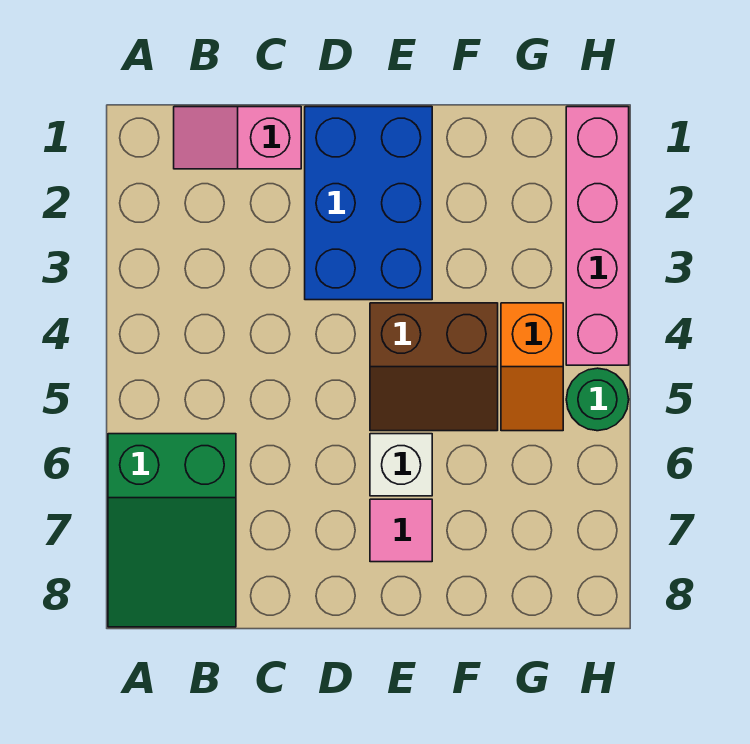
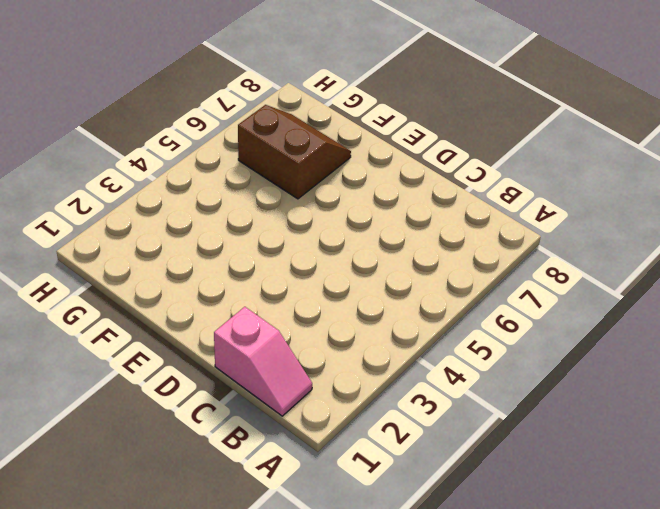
brown slope F6:G7 level 1 top 6 -> brown slope E4:F5 level 1 top 4
none -> green slope A6:B8 level 1 top 6
none -> blue brick D1:E3 level 1

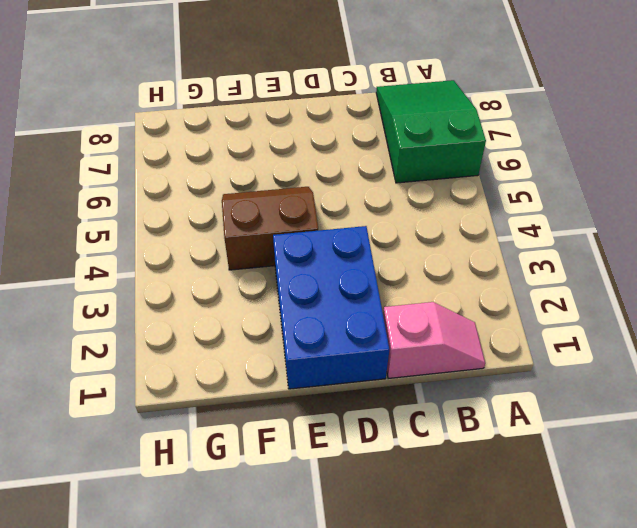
none -> white brick E6 level 1
none -> pink tile E7 level 1

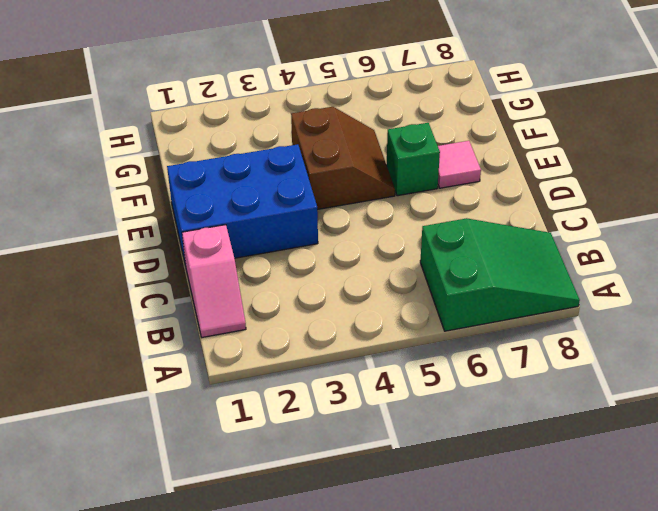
green brick E6 level 1 -> white brick E6 level 1
none -> orange slope G4:G5 level 1 top 4
none -> pink brick H1:H4 level 1

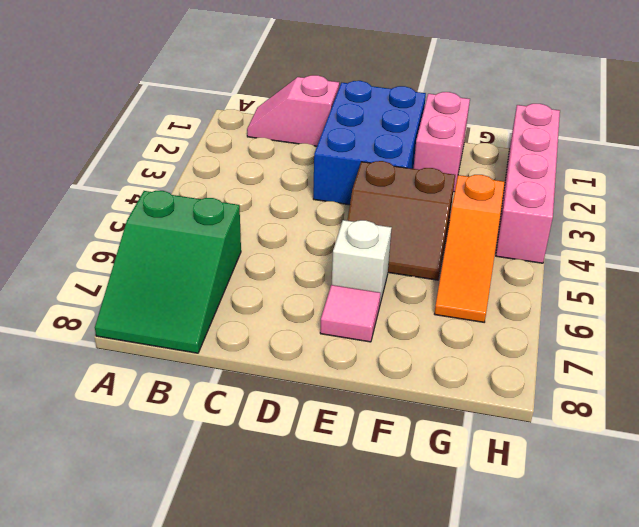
pink brick F1:F2 level 1 -> none
orange slope G4:G6 level 1 top 4 -> orange slope G4:G5 level 1 top 4
none -> green round brick H5 level 1

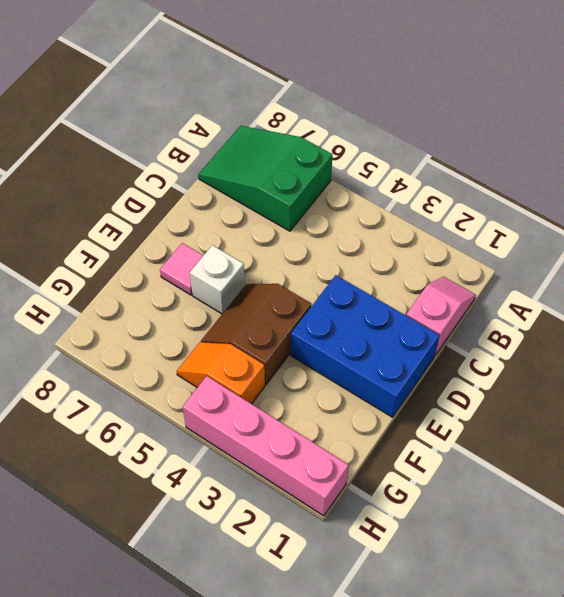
none -> green round brick H5 level 1

